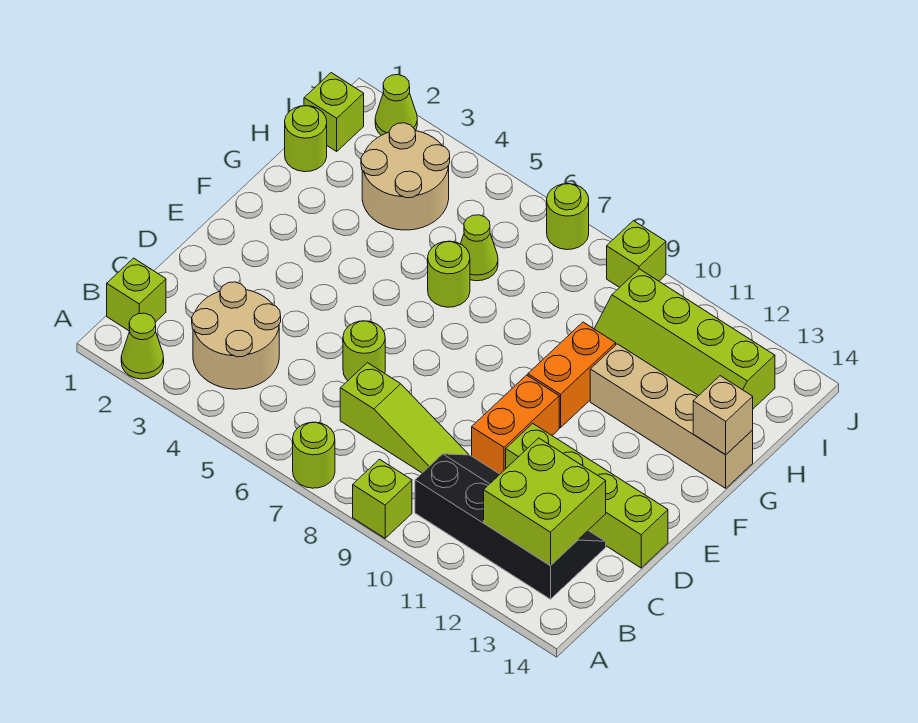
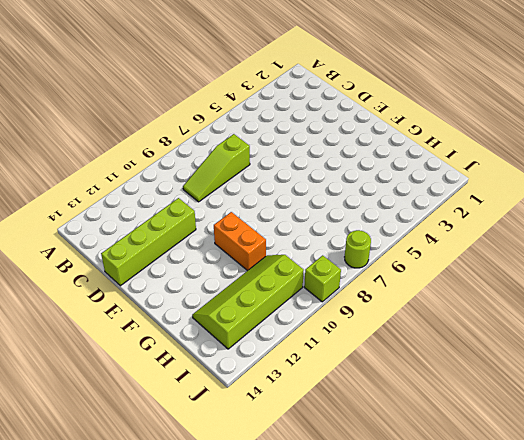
none -> lime cone A2 level 1
none -> lime round brick A7 level 1
none -> lime brick A9 level 1

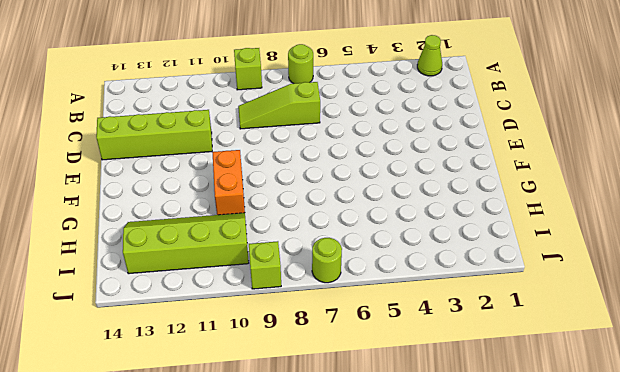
none -> lime brick B1 level 1
none -> tan round brick B3:C4 level 1
none -> black slope B10:C13 level 1 top B

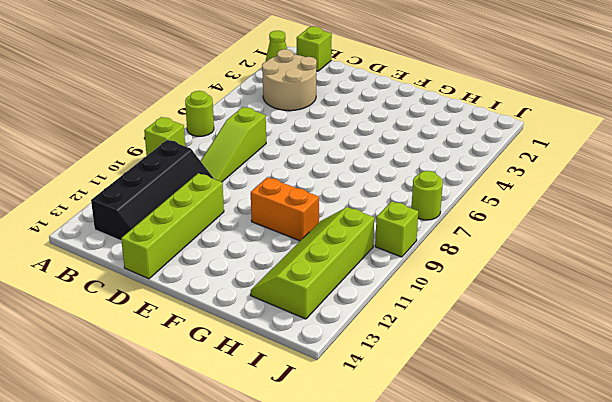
none -> lime round brick D6 level 1
none -> orange brick D10:E10 level 1
none -> lime round brick G6 level 1

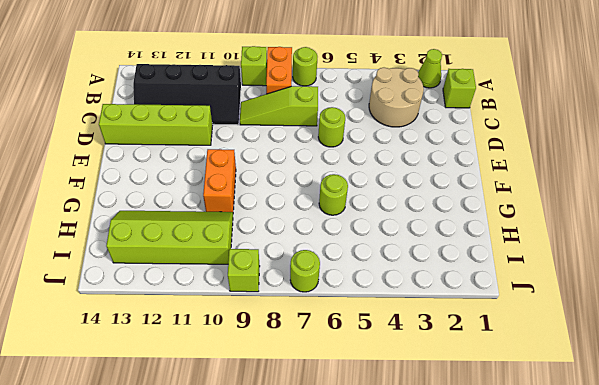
orange brick A8:B8 level 1 -> orange brick D10:E10 level 1
none -> tan brick G11:G14 level 1
none -> lime round brick H1 level 1
none -> tan round brick H3:I4 level 1

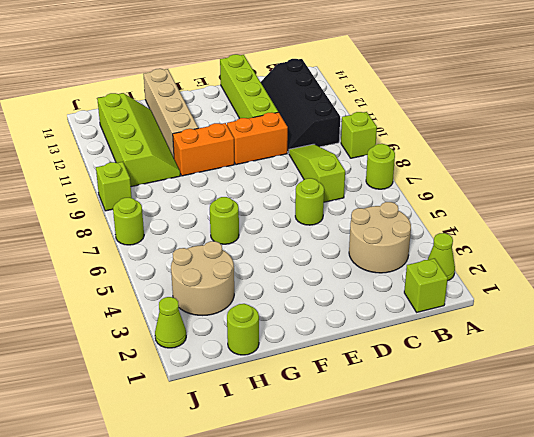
none -> lime cone H6 level 1
none -> lime brick I1 level 1
none -> lime brick B12:C13 level 2

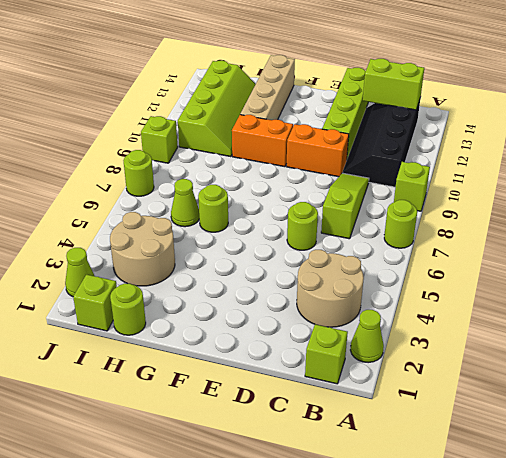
lime brick B13:C13 level 2 -> lime brick B12:C13 level 2
none -> tan brick G14 level 2

